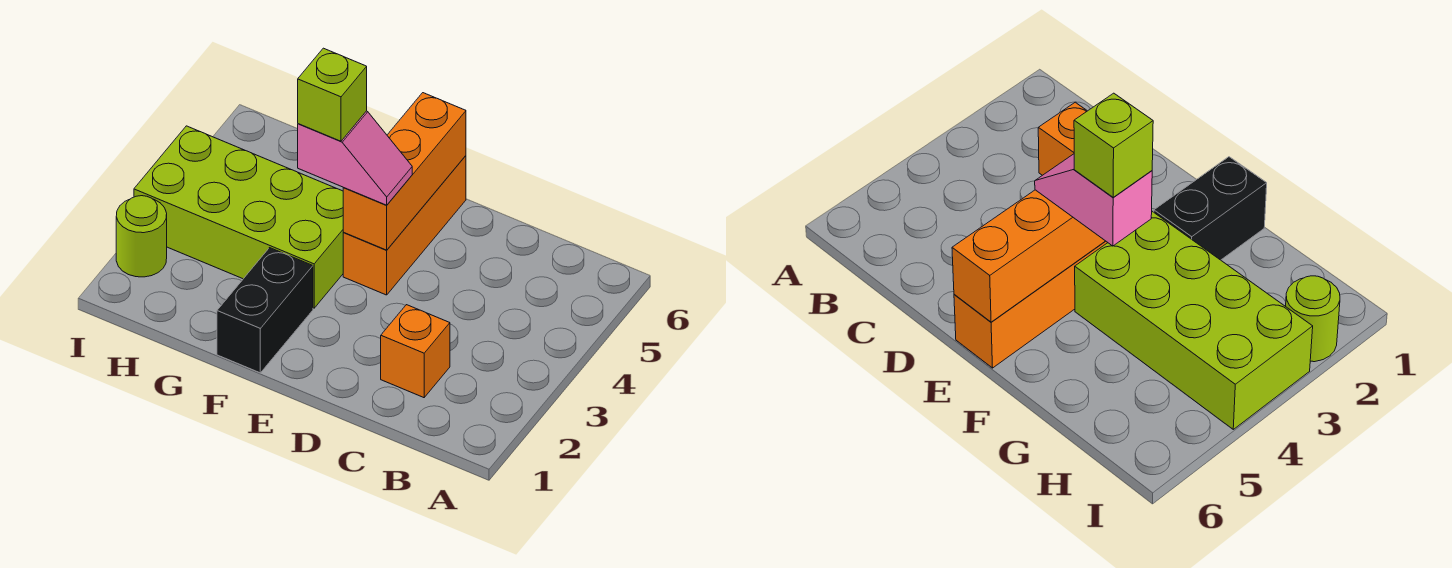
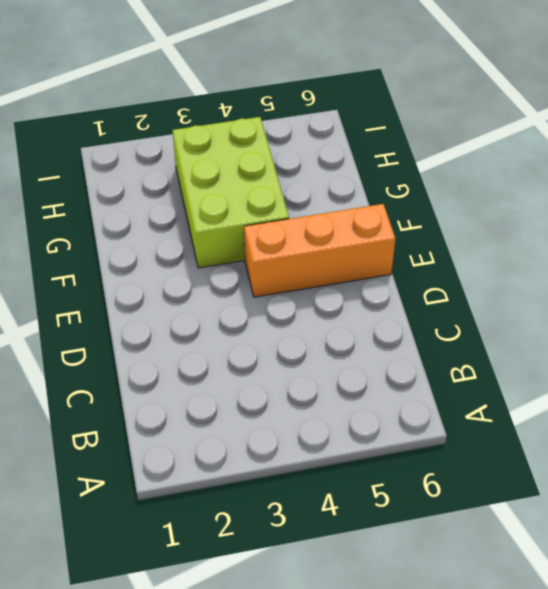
lime brick F3:H4 level 1 -> lime brick F3:I4 level 1
none -> orange brick C2 level 1
none -> black brick F1:F2 level 1

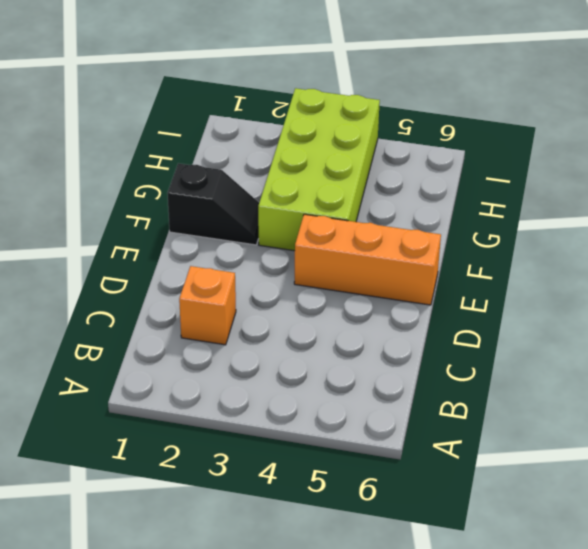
black slope F1:F2 level 1 top 1 -> black brick F1:F2 level 1
none -> lime round brick I2 level 1
none -> orange brick E4:E6 level 2

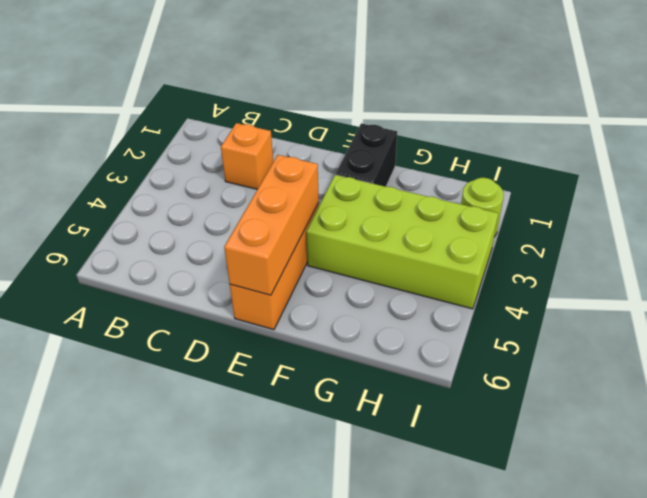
none -> pink slope E4:F4 level 3 top F
none -> lime brick F4 level 4

